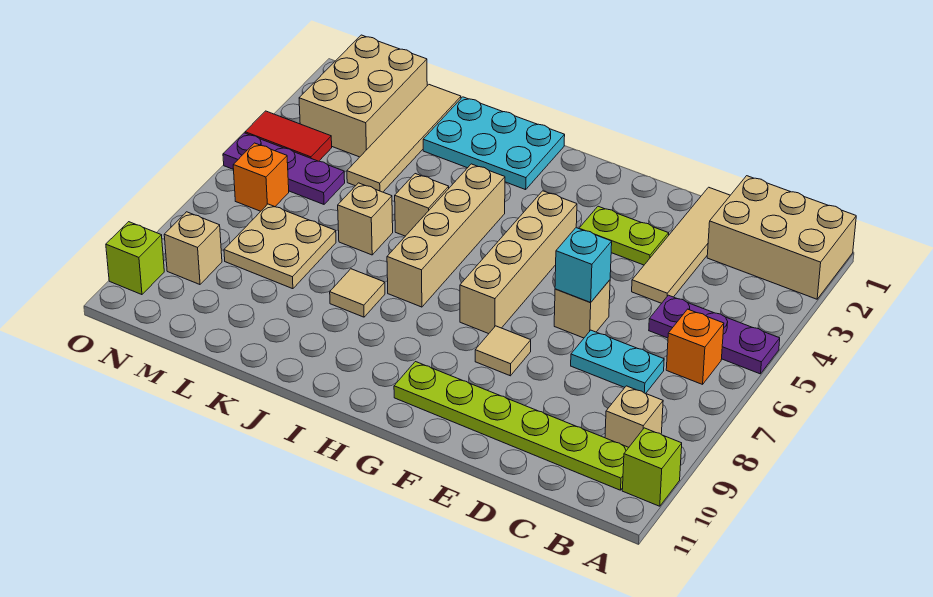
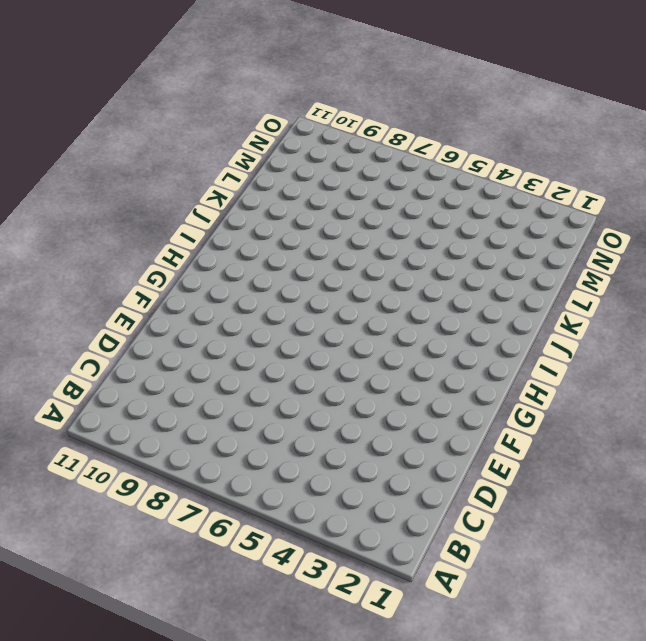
none -> tan brick A1:C2 level 1
none -> purple plate A5:C5 level 1
none -> lime brick A10 level 1

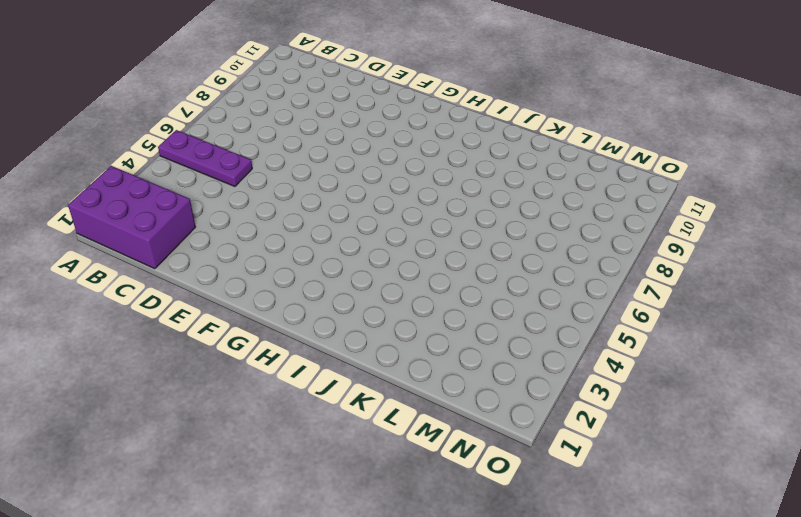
purple brick A1:C2 level 1 -> tan brick A1:C2 level 1
none -> lime brick A10 level 1
none -> orange brick B6 level 1
none -> tan brick B9 level 1

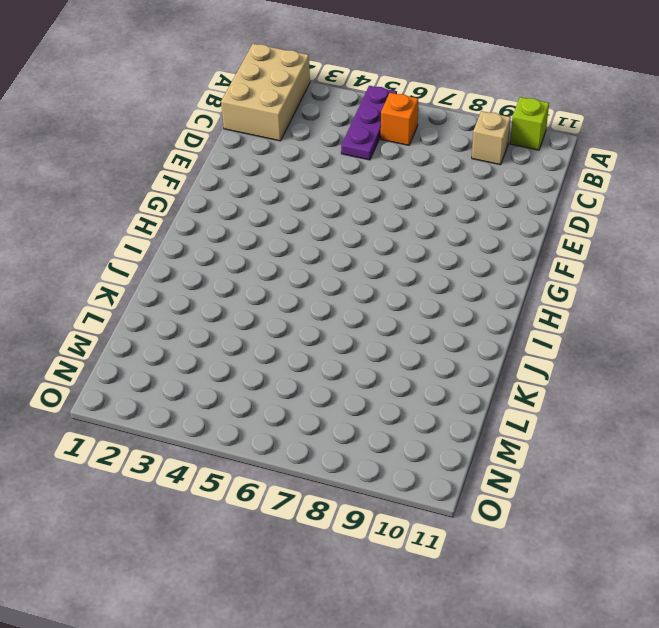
none -> lime plate B10:G10 level 1
none -> cyan plate C7:D7 level 1
none -> tan tile D1:D4 level 1

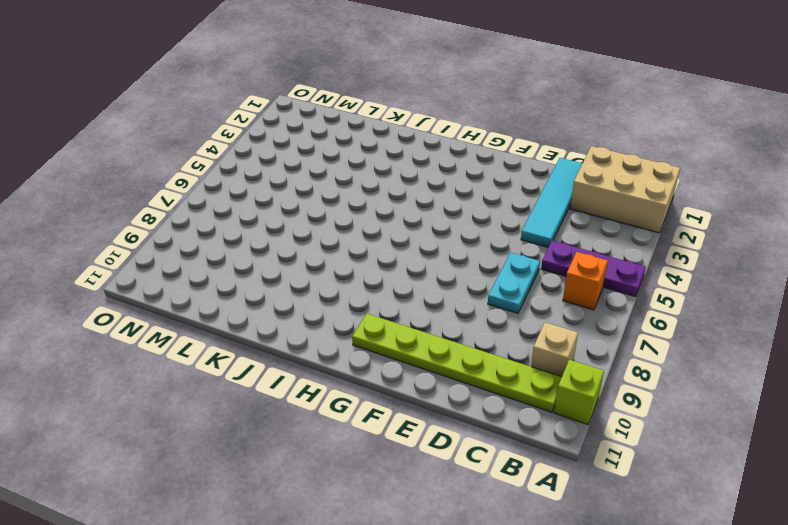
cyan tile D1:D4 level 1 -> tan tile D1:D4 level 1
cyan plate D6:D7 level 1 -> cyan plate C7:D7 level 1
none -> lime plate E3:F3 level 1
none -> tan brick E6 level 1
none -> tan tile F8 level 1

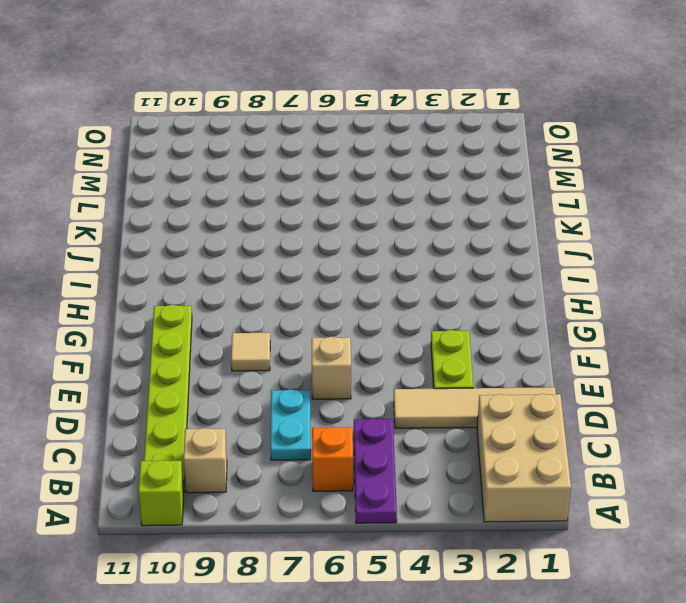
none -> tan brick G4:G7 level 1
none -> cyan plate I1:K2 level 1
none -> tan brick I4:I7 level 1

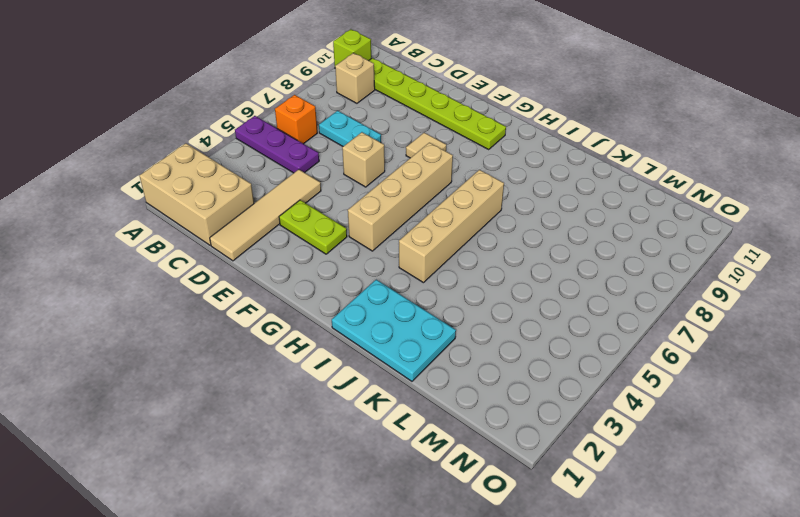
none -> tan brick J5 level 1
none -> tan tile J8 level 1
none -> tan brick K6 level 1

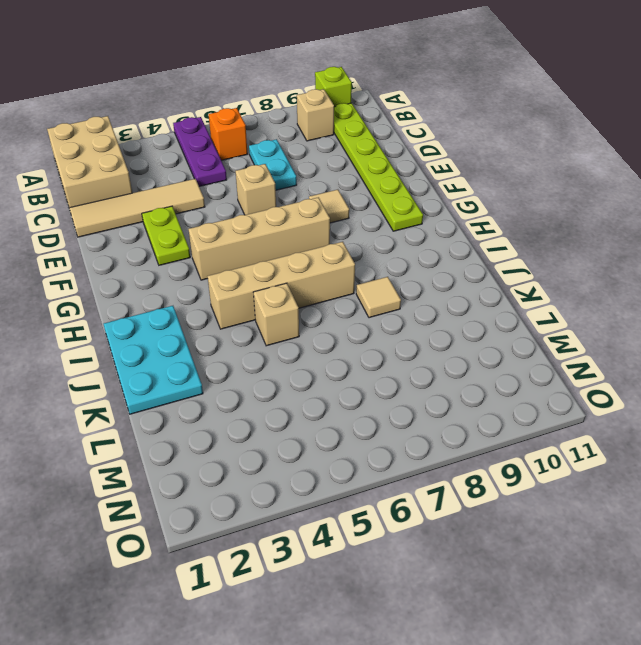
none -> tan brick K6 level 1
none -> tan tile L1:L4 level 1
none -> tan plate L7:M8 level 1

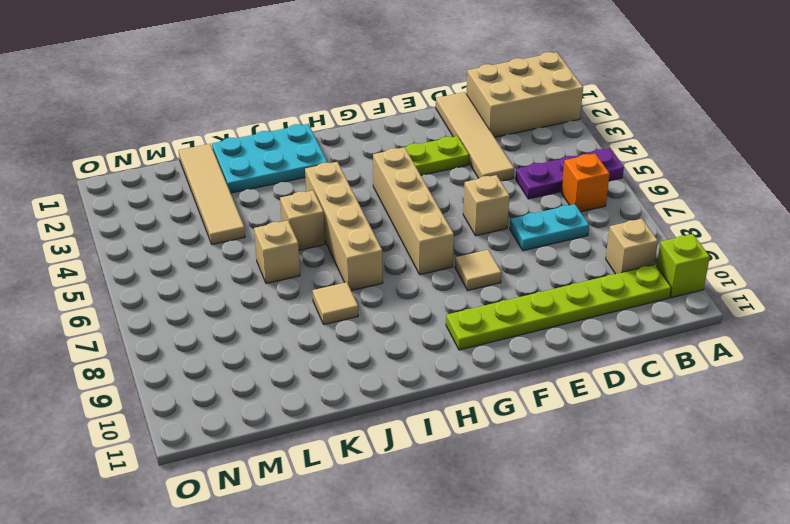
none -> tan plate L7:M8 level 1
none -> tan brick M1:N3 level 1
none -> purple plate M5:O5 level 1

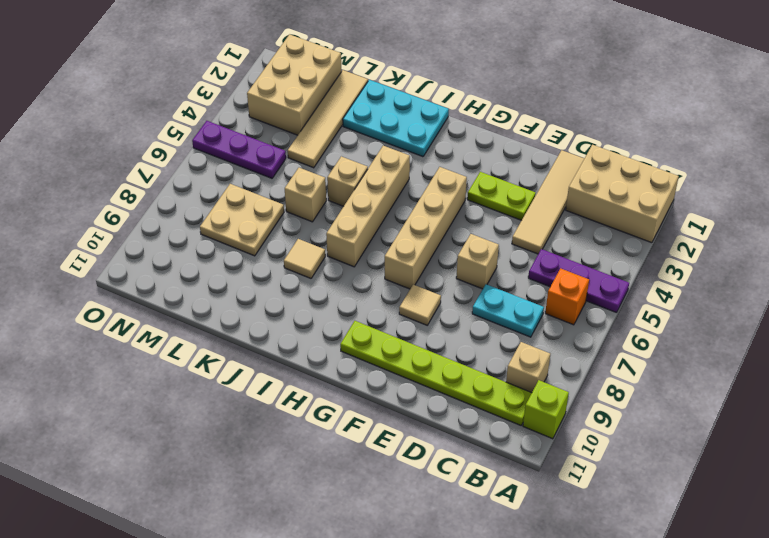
none -> red tile N4:O4 level 1
none -> orange brick N6 level 1
none -> tan brick N9 level 1

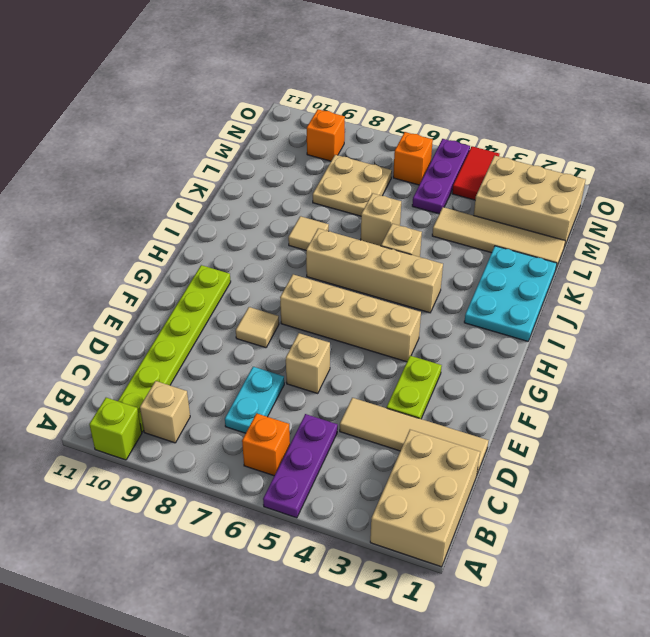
orange brick N9 level 1 -> tan brick N9 level 1
none -> lime brick O10 level 1
none -> cyan brick E6 level 2

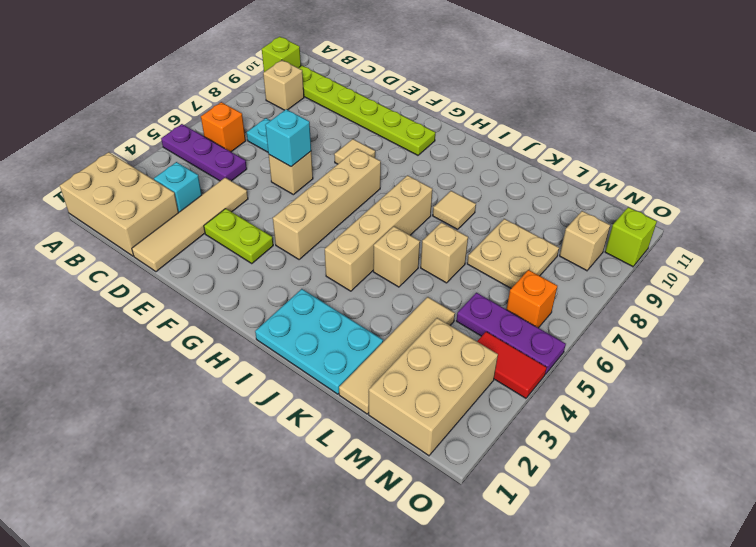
cyan brick C3 level 1 -> none

